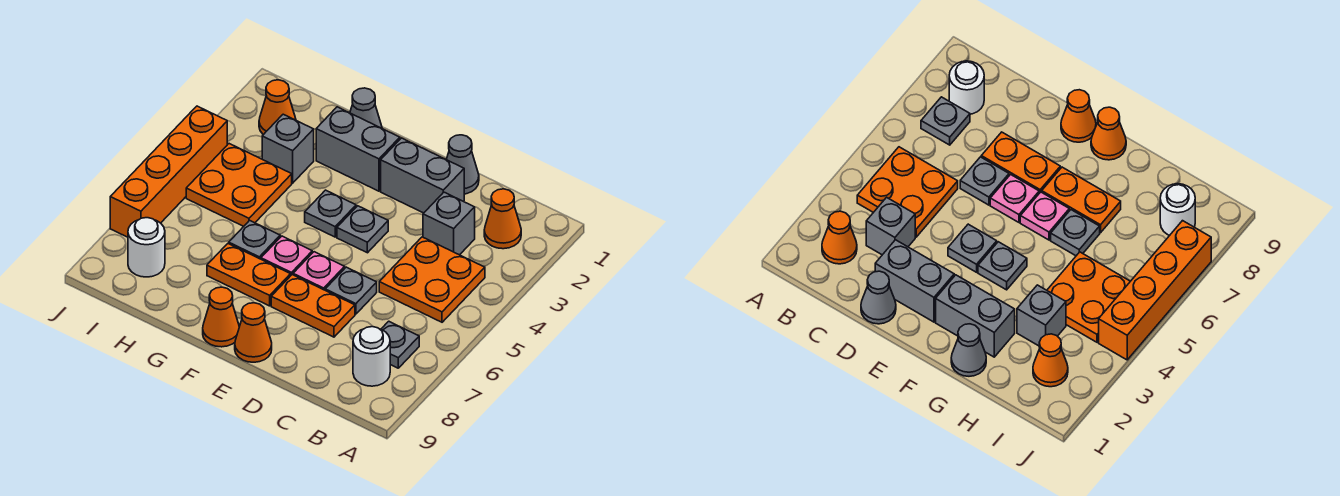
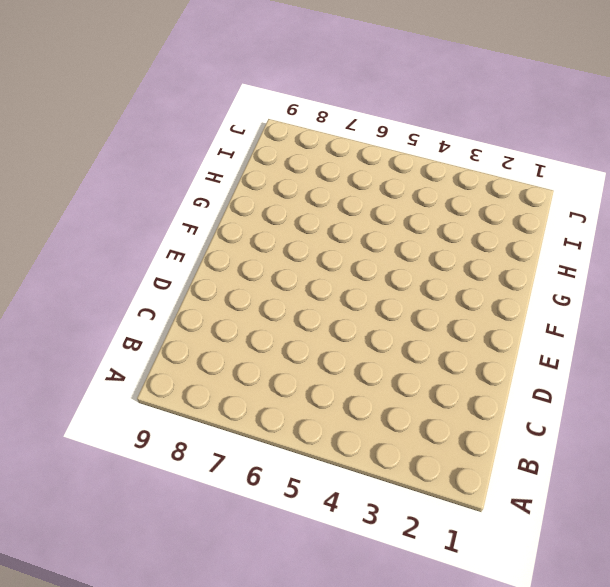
none -> orange cone B2 level 1
none -> orange plate B4:C5 level 1
none -> grey plate B7 level 1

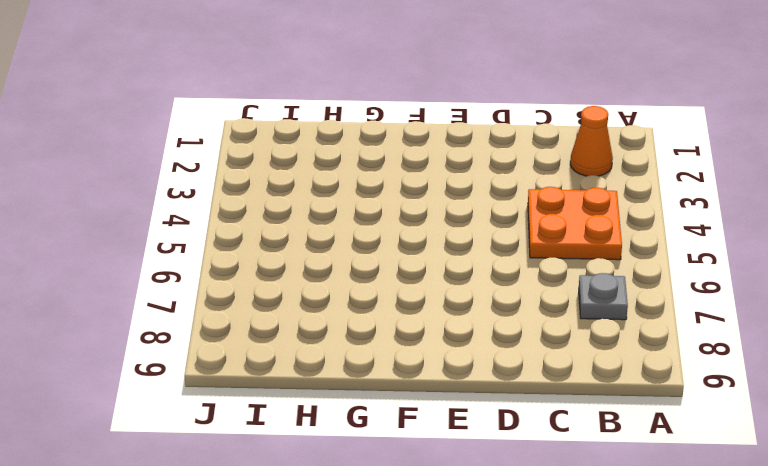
none -> white round brick B8 level 1
none -> grey brick C3 level 1
none -> grey cone D1 level 1

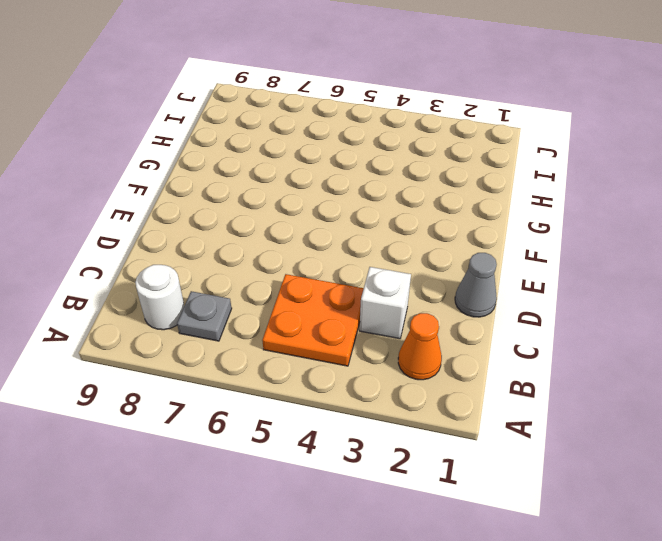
white brick C3 level 1 -> grey brick C3 level 1
none -> grey brick D2:E2 level 1
none -> grey plate D6 level 1
none -> orange plate D7:E7 level 1

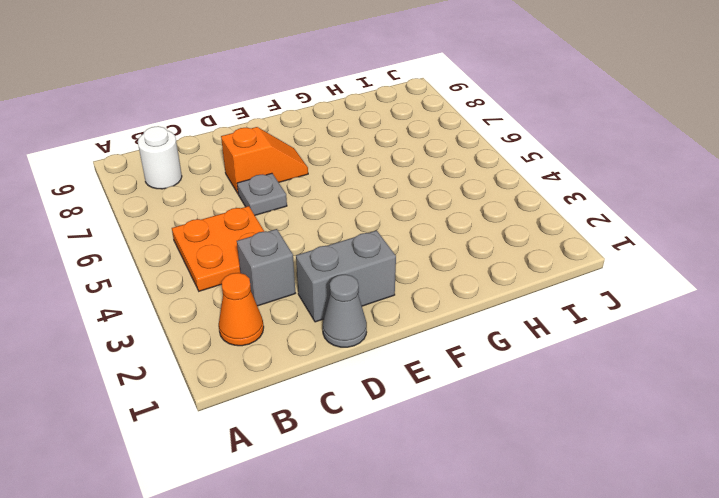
orange slope D7:E7 level 1 top D -> orange plate D7:E7 level 1
none -> grey plate B7 level 1
none -> grey plate E4 level 1
none -> pink plate E6 level 1

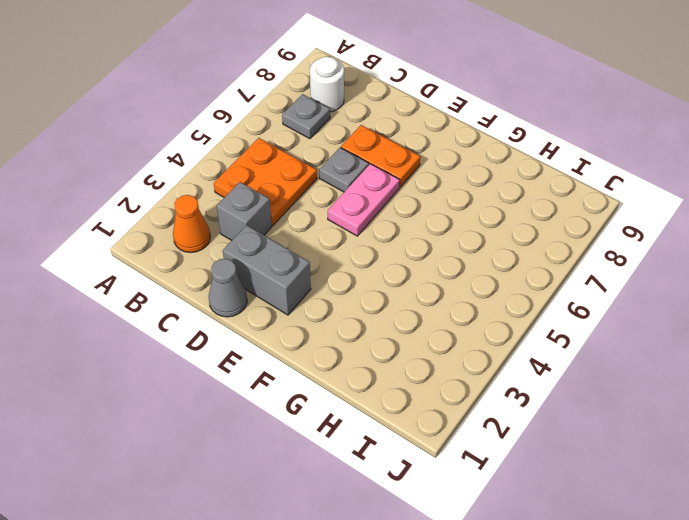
pink plate E5:E6 level 1 -> pink plate E6 level 1
none -> grey plate E4 level 1
none -> orange cone E9 level 1
none -> grey brick F2:G2 level 1

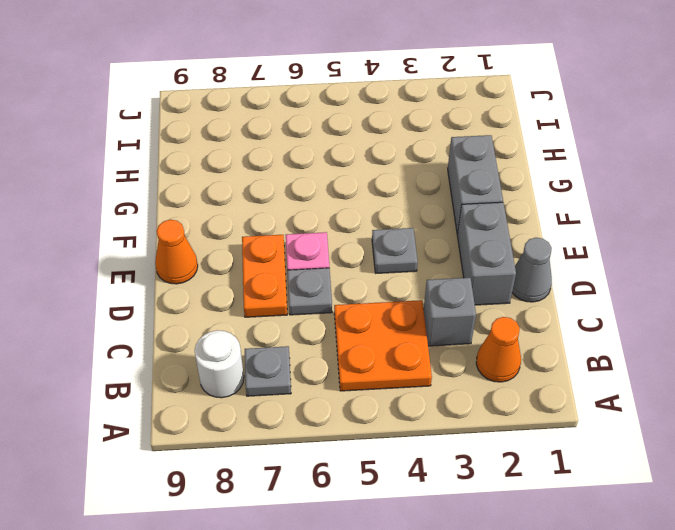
none -> grey plate F4 level 1
none -> pink plate F6 level 1
none -> orange plate F7:G7 level 1

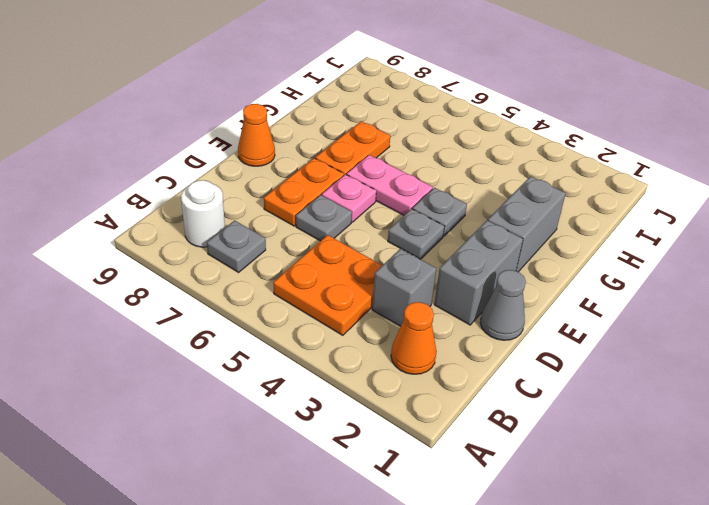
pink plate F5:F6 level 1 -> pink plate F6 level 1
none -> orange cone F9 level 1
none -> grey cone G1 level 1
none -> grey plate G6 level 1

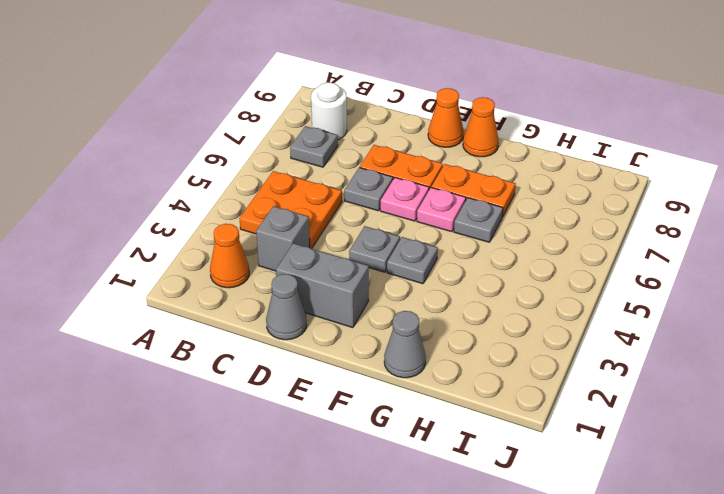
none -> grey brick F2:G2 level 1
none -> grey brick H3 level 1
none -> orange plate H4:I5 level 1

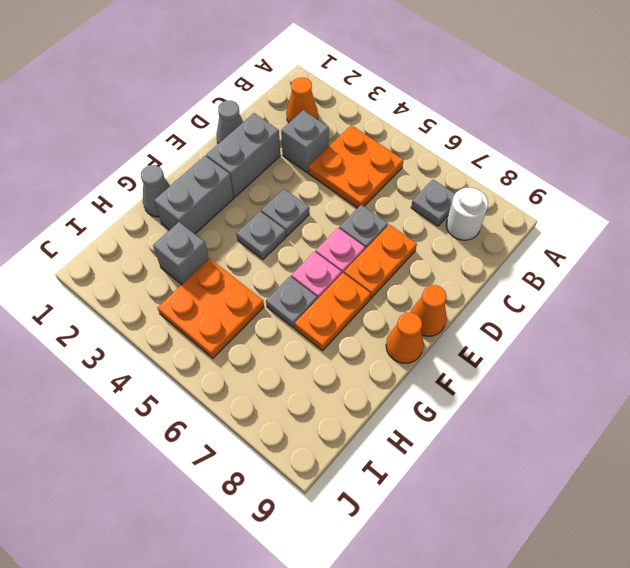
none -> orange cone I2 level 1
none -> white round brick I8 level 1
none -> orange brick J4:J7 level 1

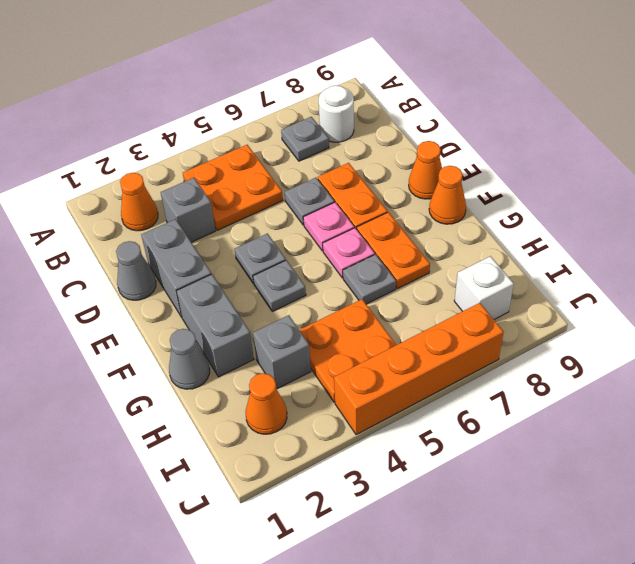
white brick I8 level 1 -> white round brick I8 level 1

